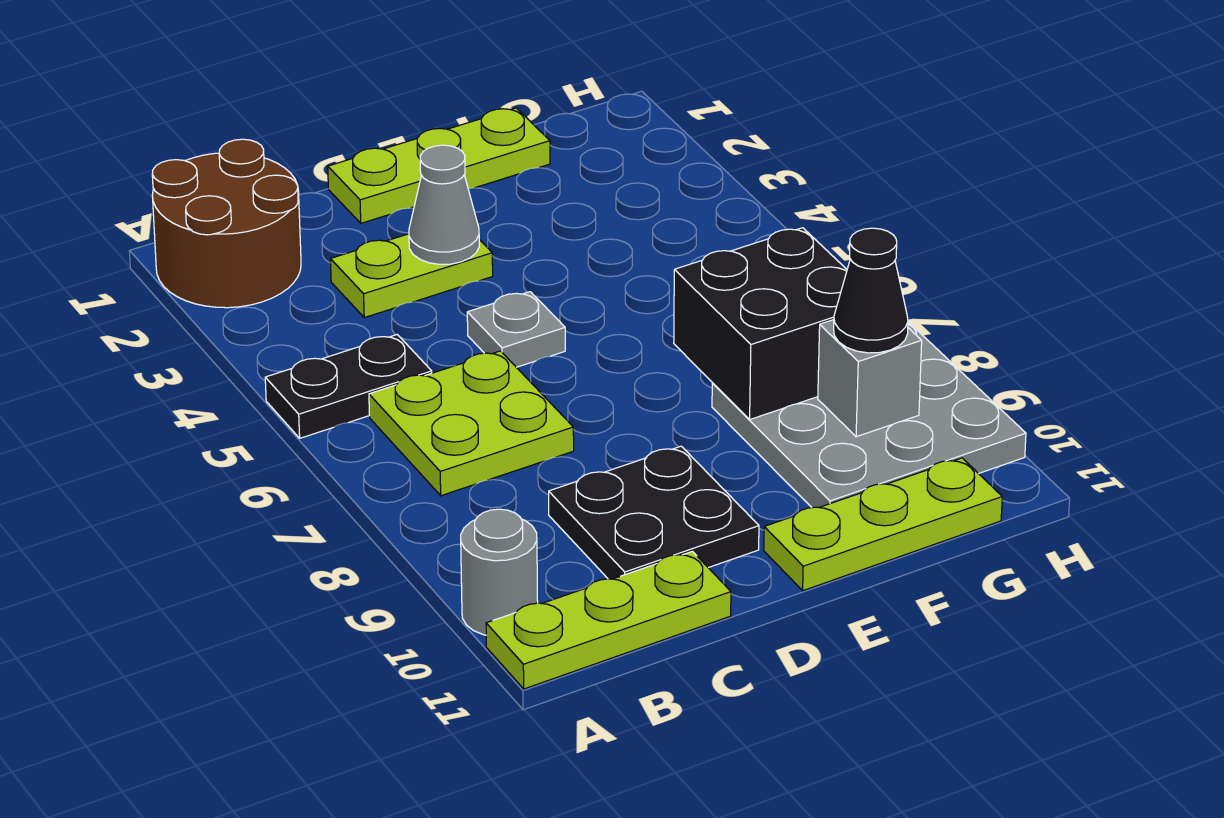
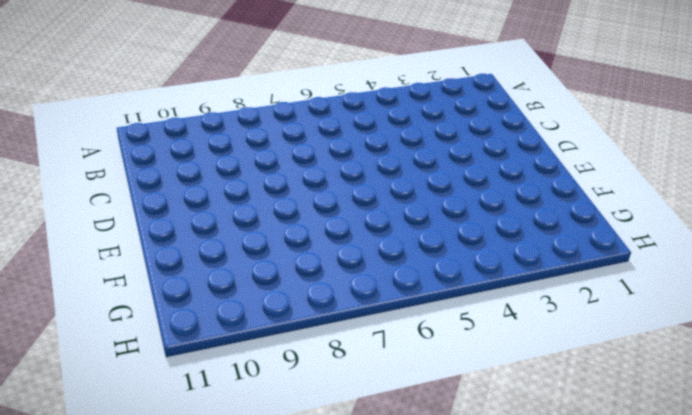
none -> brown round brick A1:B2 level 1
none -> black plate A5:B5 level 1
none -> grey round brick A10 level 1

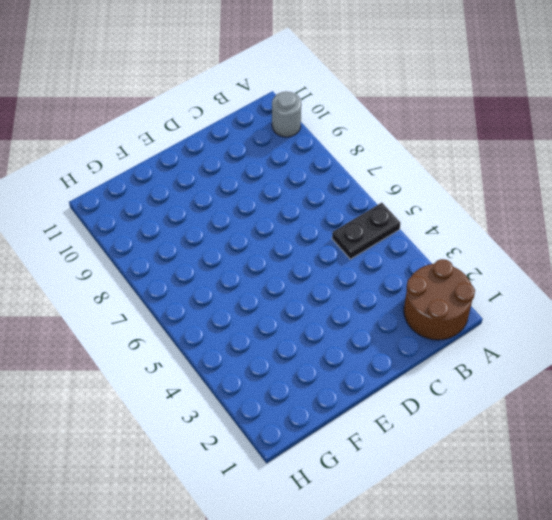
none -> lime plate A11:C11 level 1
none -> lime plate B6:C7 level 1
none -> lime plate C3:D3 level 1

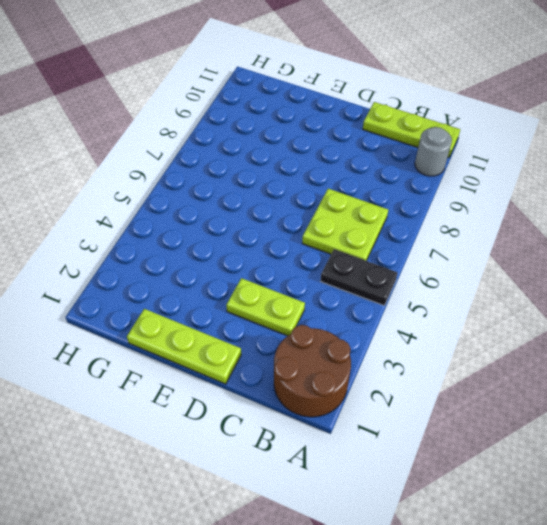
none -> black plate C9:D10 level 1
none -> grey plate D5 level 1
none -> lime plate E11:G11 level 1

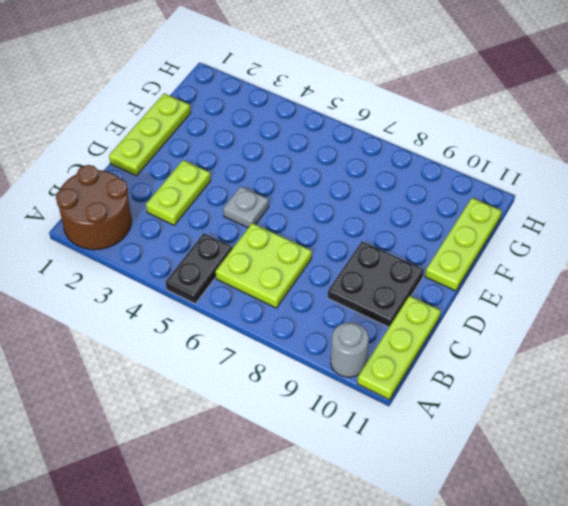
none -> grey plate F8:H10 level 1
none -> grey cone D3 level 2
none -> black brick F7:G8 level 2

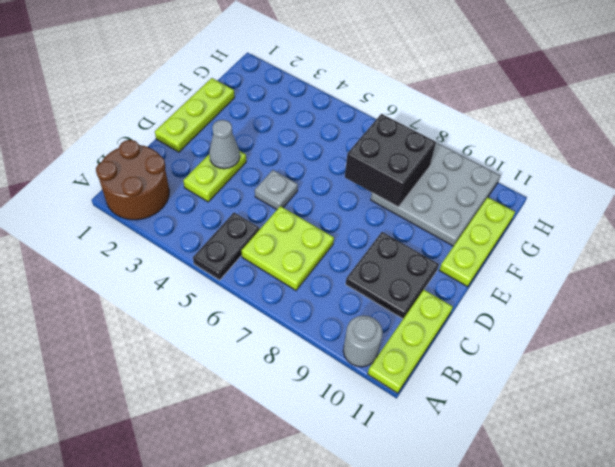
none -> grey brick G9 level 2
none -> black cone G9 level 3

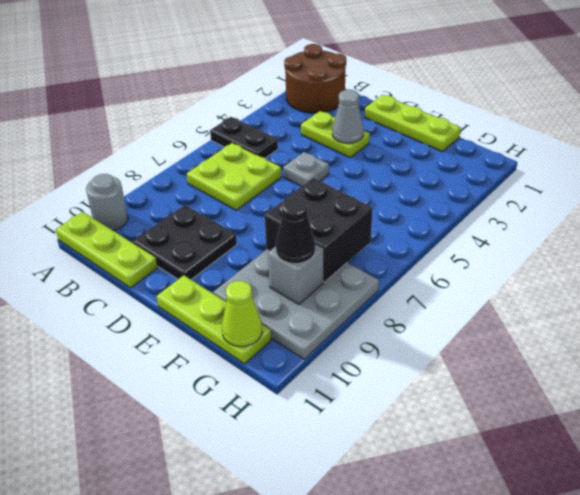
lime cone G11 level 2 -> none

